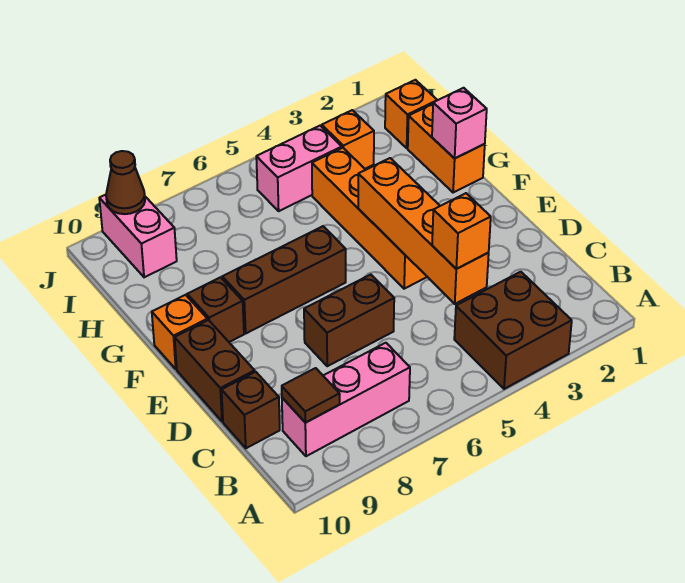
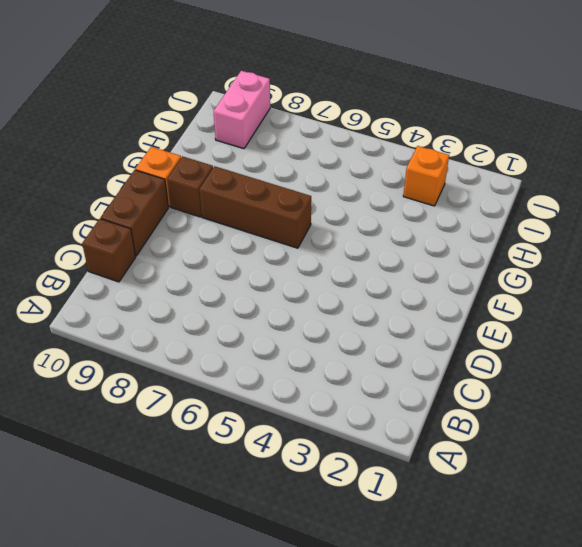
none -> brown brick A3:B4 level 1
none -> pink brick B7:B9 level 1
none -> brown brick D6:D7 level 1

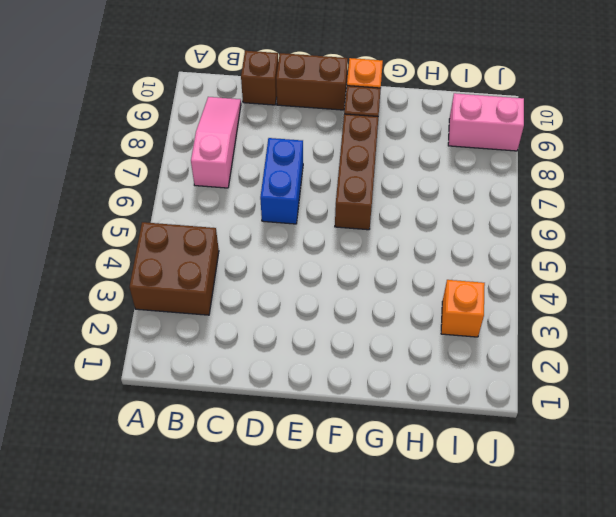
pink slope B7:B9 level 1 top 7 -> pink brick B7:B9 level 1
blue brick D6:D7 level 1 -> brown brick D6:D7 level 1
none -> orange brick E4:H4 level 1
none -> orange brick G1:H1 level 1
none -> orange brick I1 level 1

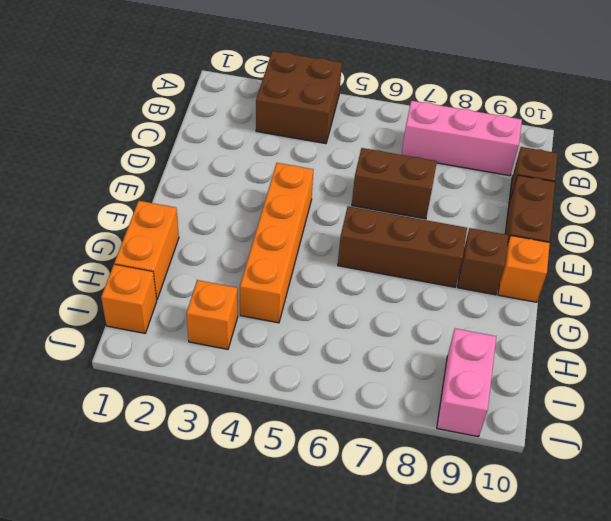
none -> pink brick I4:I5 level 1
none -> brown tile B9 level 2
none -> orange brick C4:F4 level 2

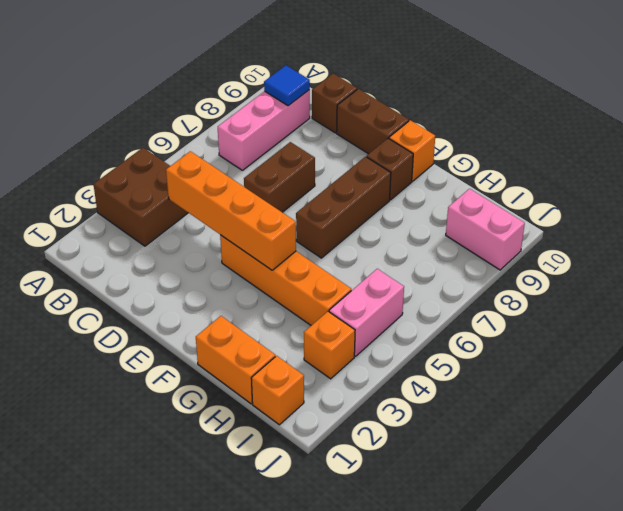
blue tile B9 level 2 -> brown tile B9 level 2
none -> pink brick G1 level 2
none -> brown cone J9 level 2
none -> orange brick C4 level 3

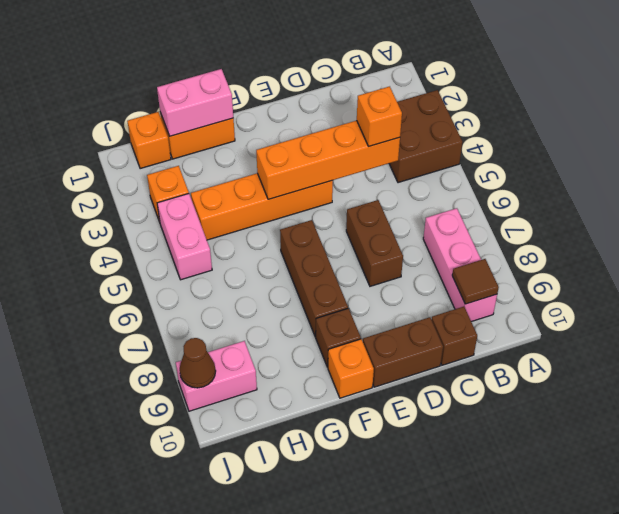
pink brick G1:H1 level 2 -> pink brick G1 level 2

